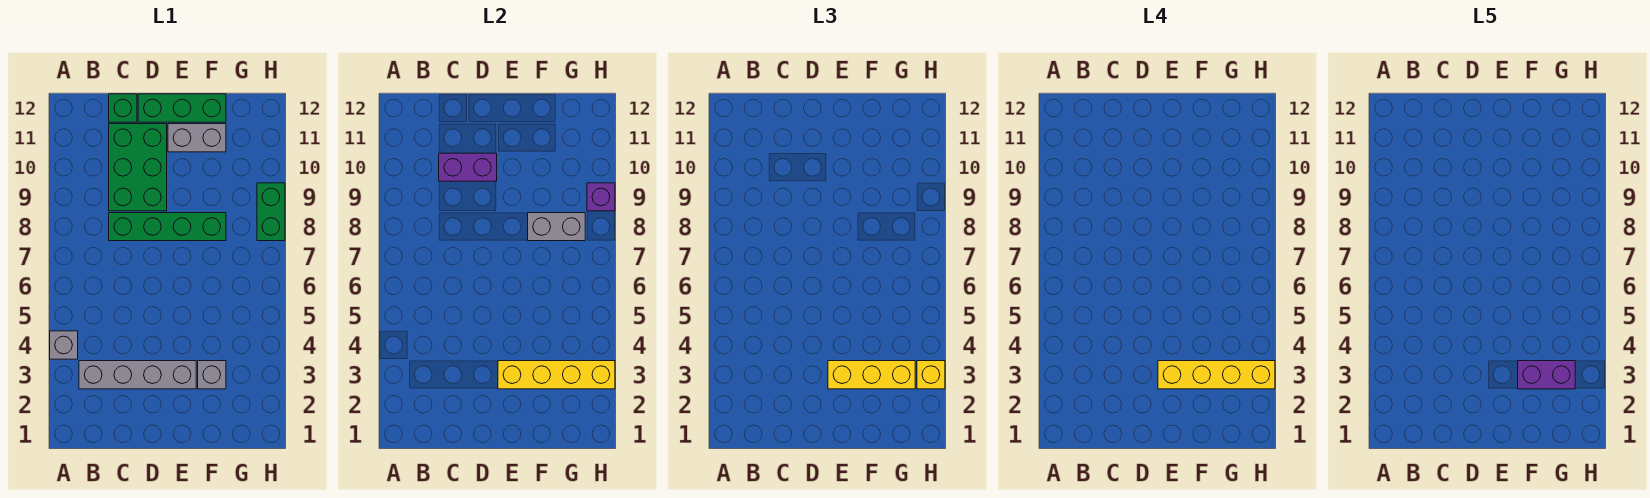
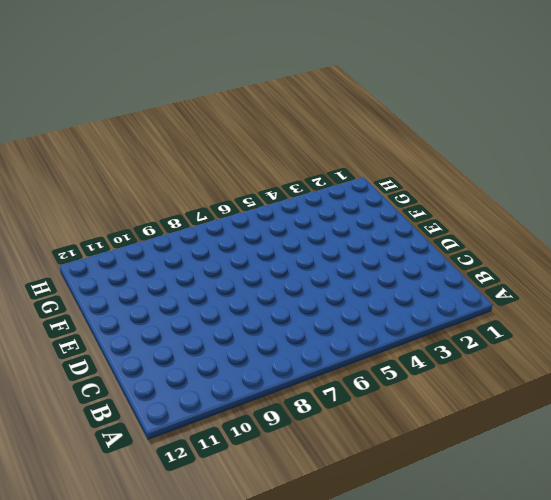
none -> grey brick A4 level 1
none -> grey brick B3:E3 level 1
none -> green brick C8:F8 level 1

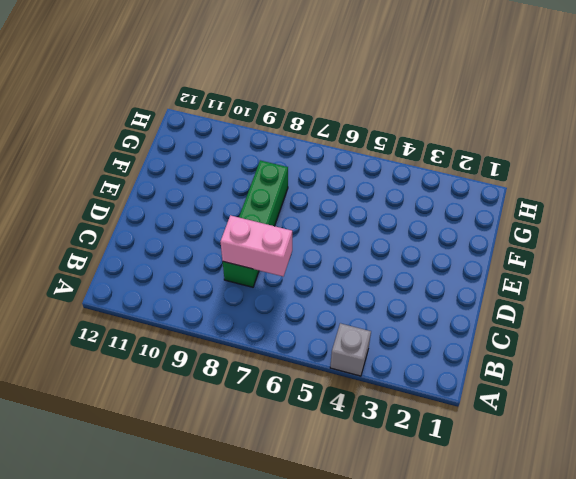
pink brick C7:C8 level 2 -> none
none -> grey brick B3:E3 level 1
none -> green brick C9:D11 level 1
none -> green brick C12 level 1

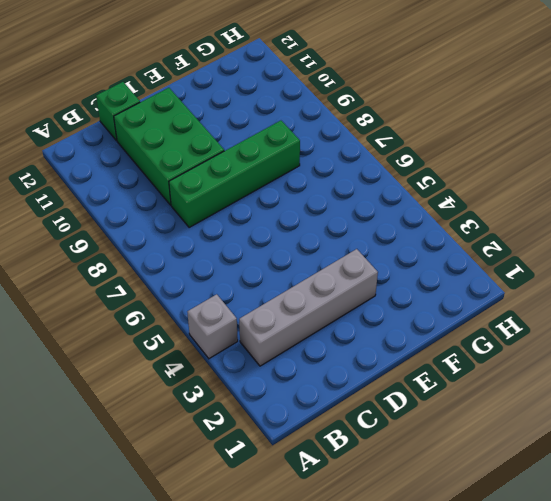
none -> green brick D12:F12 level 1
none -> grey brick E11:F11 level 1
none -> grey brick F3 level 1

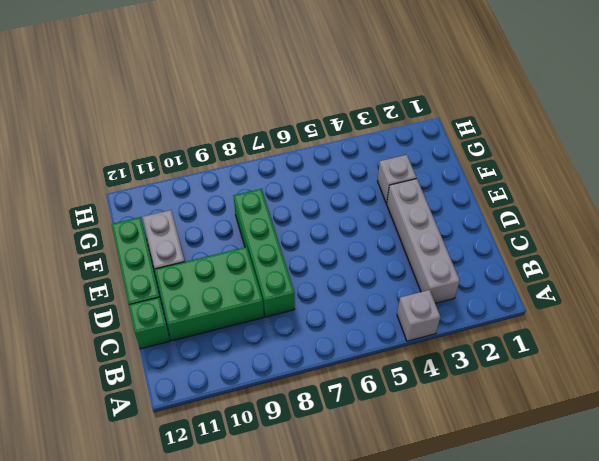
none -> green brick H8:H9 level 1
none -> purple brick C10:D10 level 2
none -> yellow brick E3:H3 level 2

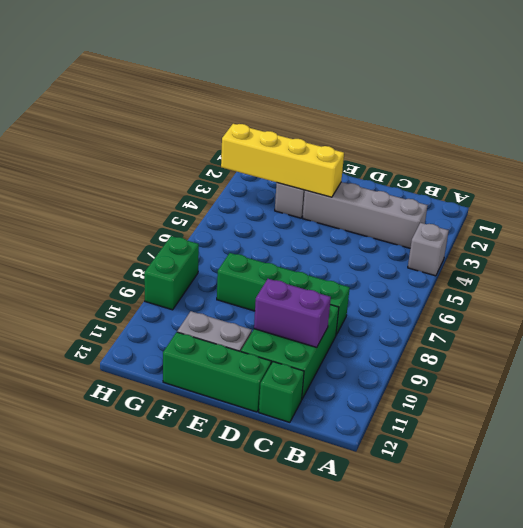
none -> grey brick F8:G8 level 2
none -> purple brick H9 level 2
none -> yellow brick E3:G3 level 3

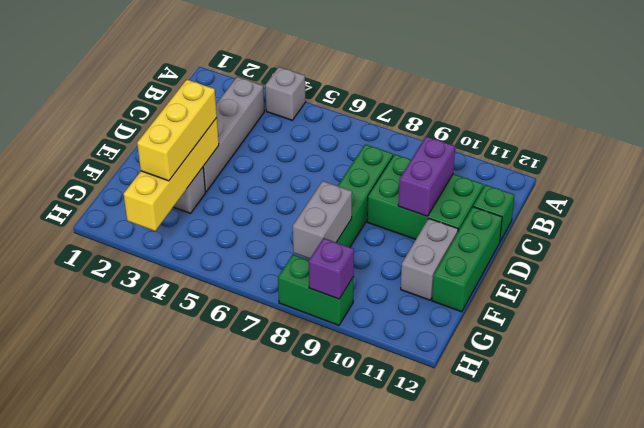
none -> yellow brick H3 level 3
none -> yellow brick E3:H3 level 4
none -> purple brick F3:G3 level 5

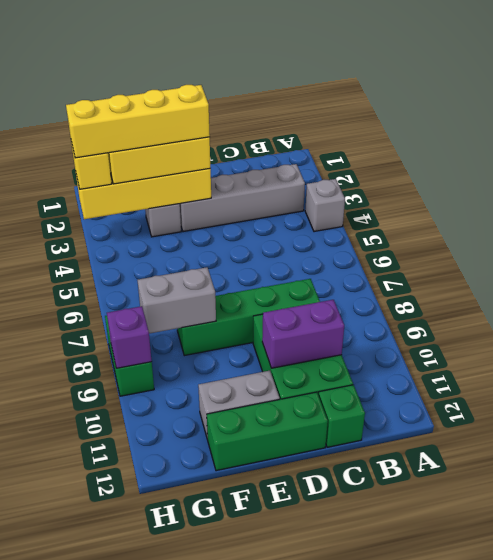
none -> purple brick F3:G3 level 5

